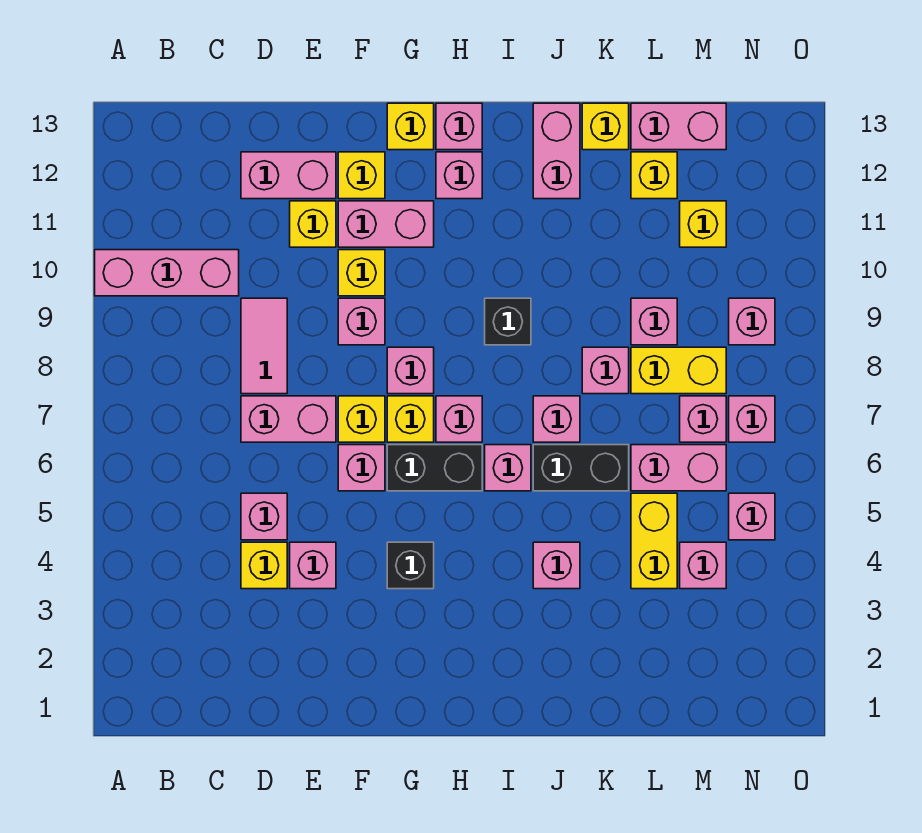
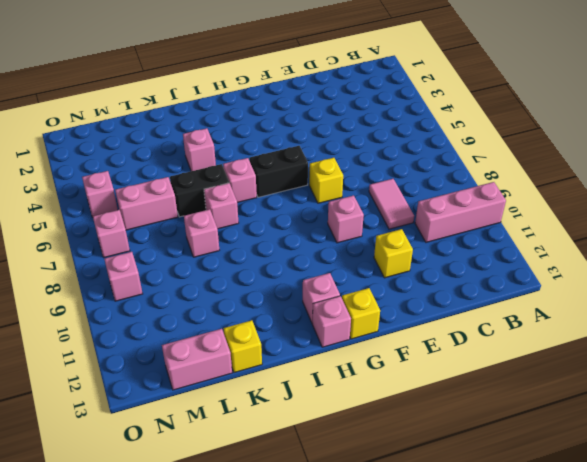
none -> yellow brick D4 level 1
none -> pink brick D5 level 1
none -> pink brick D7:E7 level 1
none -> pink brick D12:E12 level 1

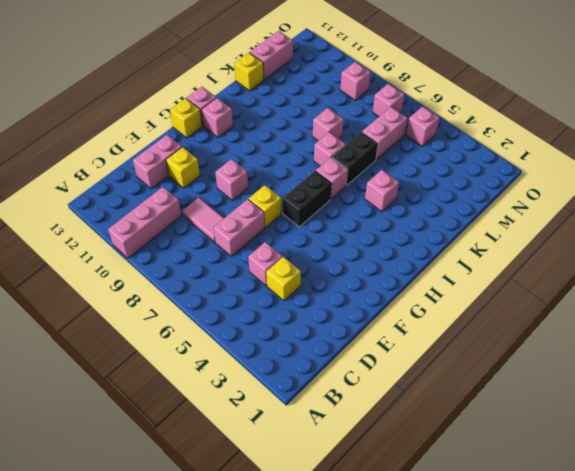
none -> pink brick E4 level 1
none -> pink brick F6 level 1
none -> yellow brick F10 level 1
none -> pink brick F11:G11 level 1

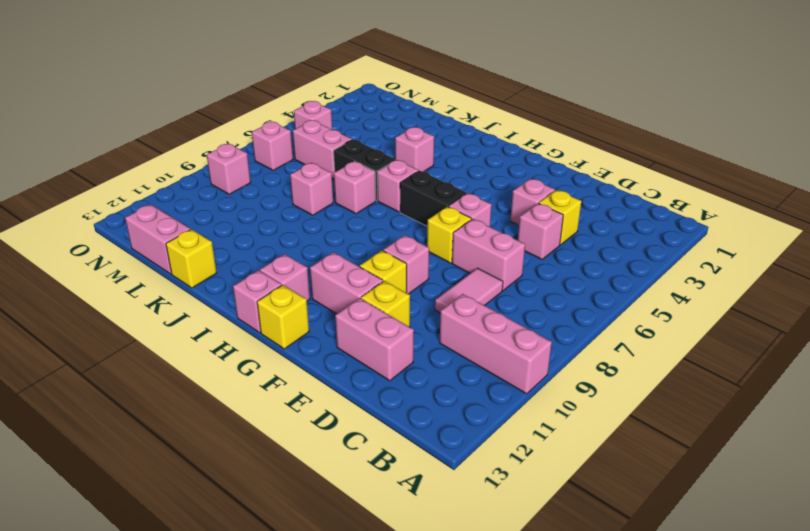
none -> yellow brick F12 level 1
none -> black brick G4 level 1
none -> yellow brick G7 level 1
none -> pink brick G8 level 1

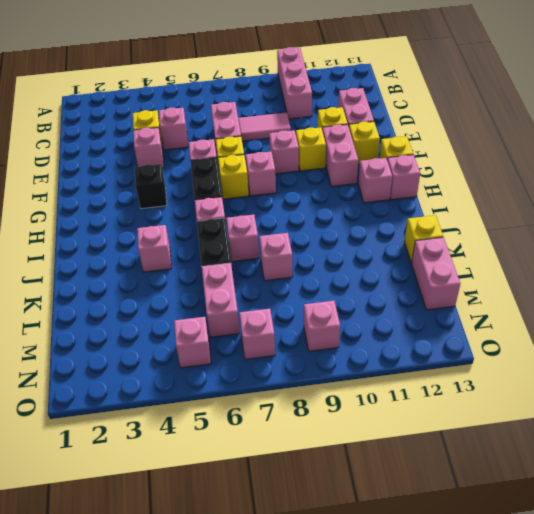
none -> pink brick H7 level 1
none -> black brick I9 level 1
none -> pink brick J12:J13 level 1
none -> yellow brick L4:L5 level 1

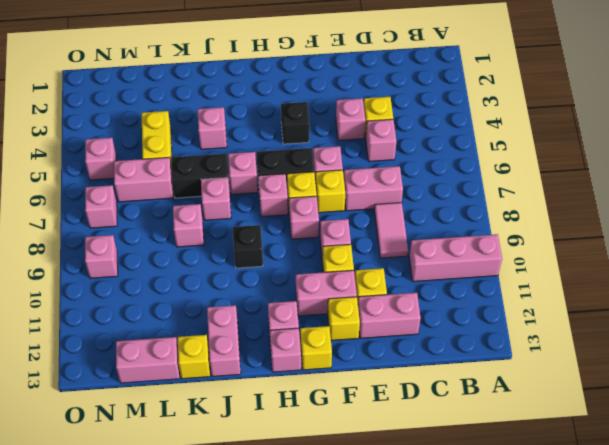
none -> yellow brick L8:M8 level 1
none -> pink brick L9 level 1
none -> yellow brick L12 level 1
none -> pink brick M4 level 1

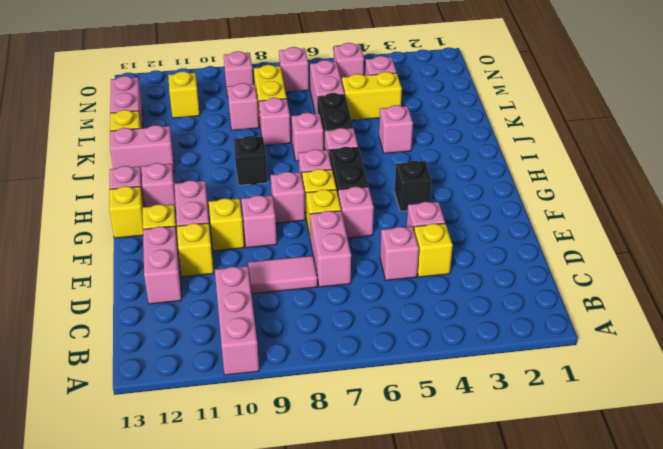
none -> yellow brick L12 level 1
none -> pink brick M7 level 1

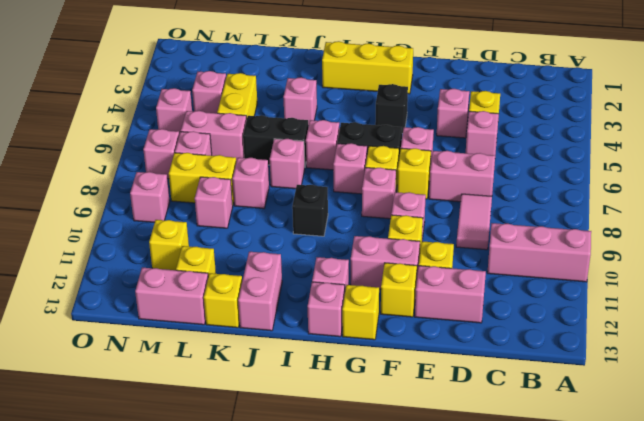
yellow brick G2:I2 level 1 -> none

